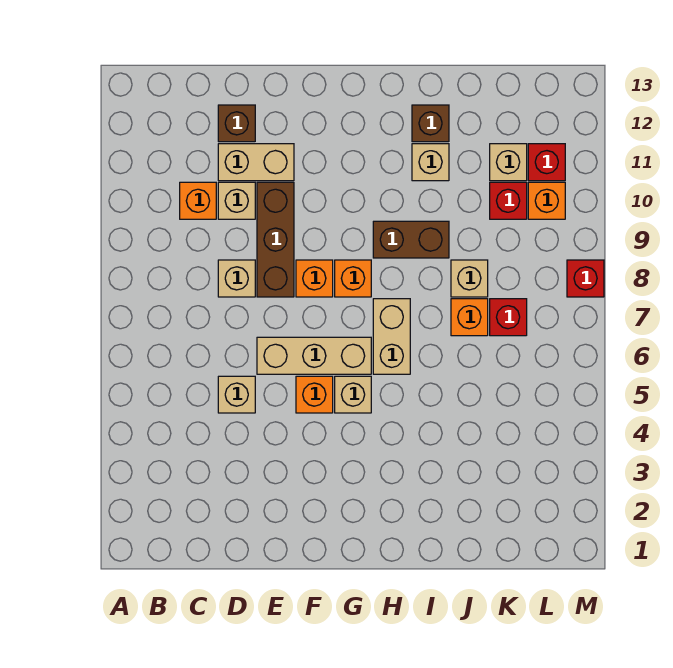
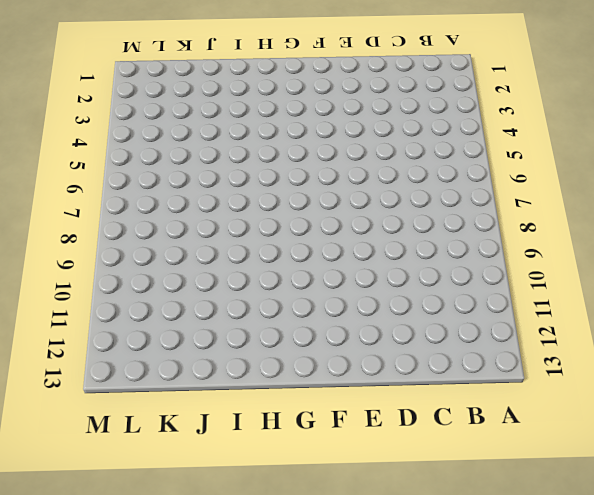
none -> orange brick C10 level 1
none -> tan brick D5 level 1
none -> tan brick D8 level 1

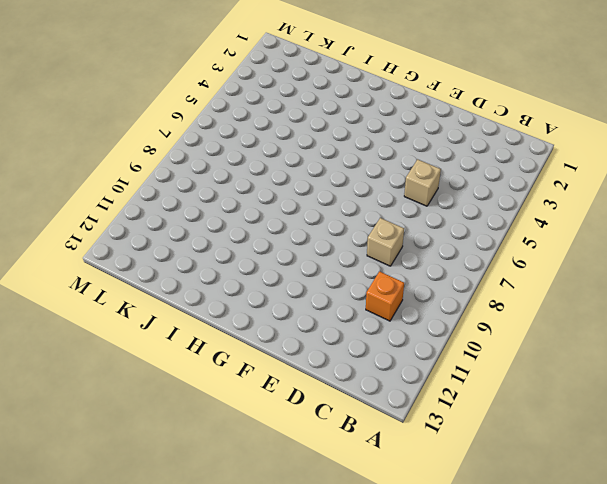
none -> tan brick D10 level 1
none -> tan brick D11:E11 level 1
none -> brown brick D12 level 1

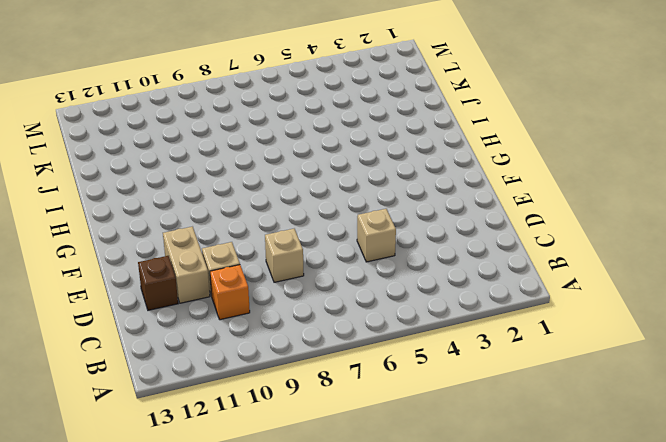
none -> tan brick E6:G6 level 1
none -> brown brick E8:E10 level 1
none -> orange brick F5 level 1

